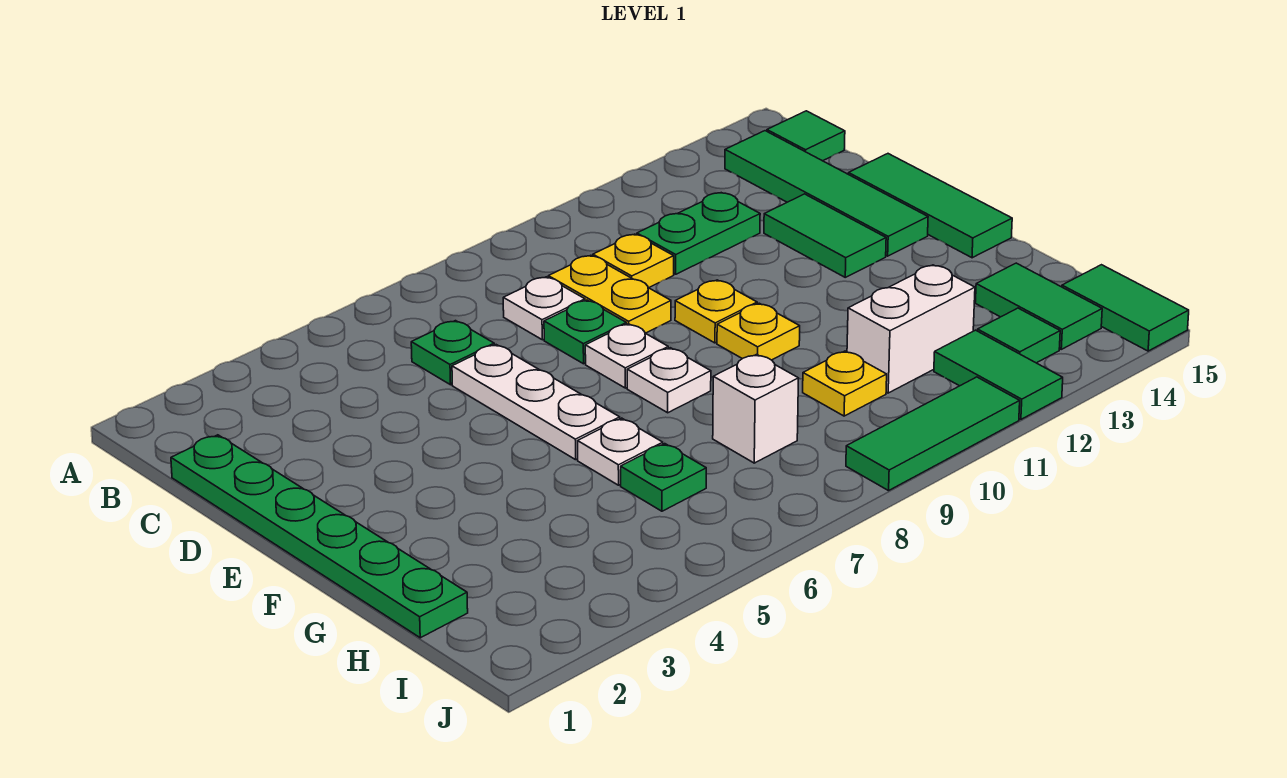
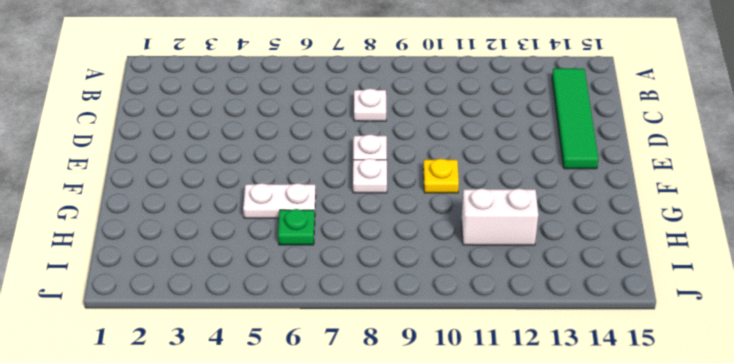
white plate G5:G6 level 1 -> white plate G6 level 1
none -> green tile B15 level 1
none -> green plate C1:H1 level 1
none -> green plate C6 level 1

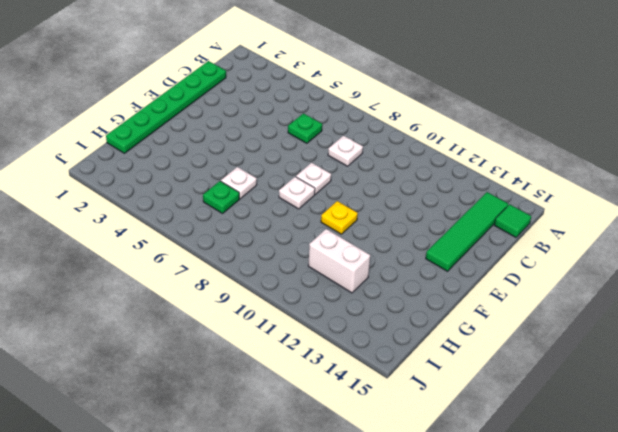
none -> yellow plate C9:D9 level 1
none -> yellow plate C10 level 1
none -> green plate C11:C12 level 1

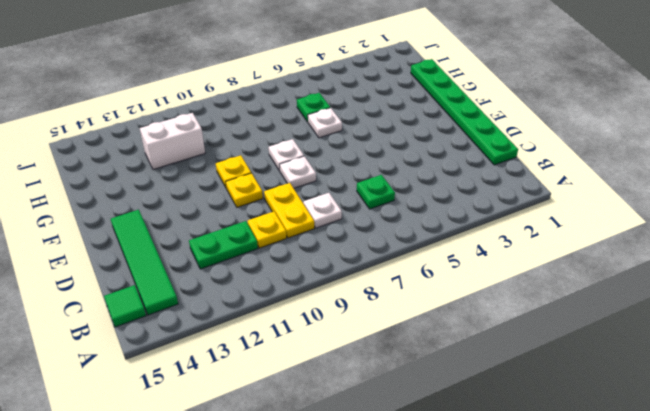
none -> white plate D6:F6 level 1
none -> green plate D8 level 1
none -> green tile D13:E13 level 1

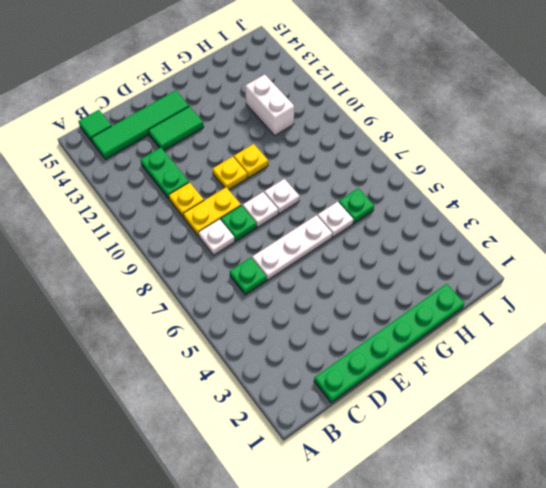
none -> green tile D15:F15 level 1
none -> white brick H8 level 1
none -> yellow plate H10 level 1

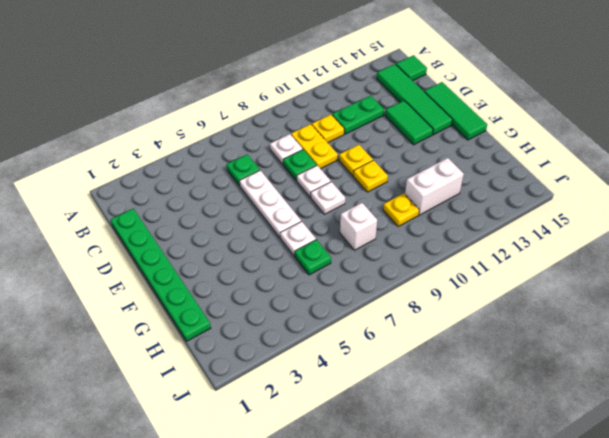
none -> green tile H14:I14 level 1
none -> green tile I12:J12 level 1
none -> green tile I13 level 1

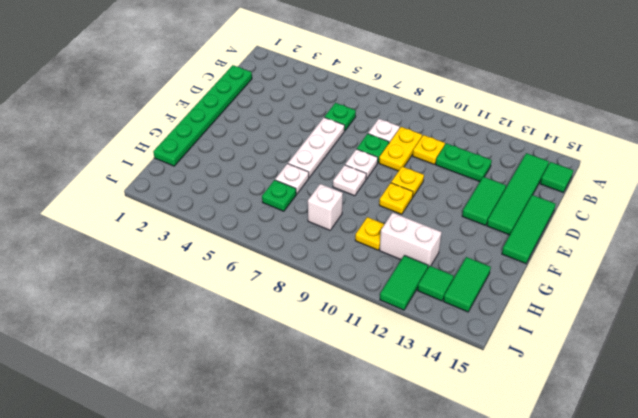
none -> green tile I15:J15 level 1
none -> green tile J9:J11 level 1

